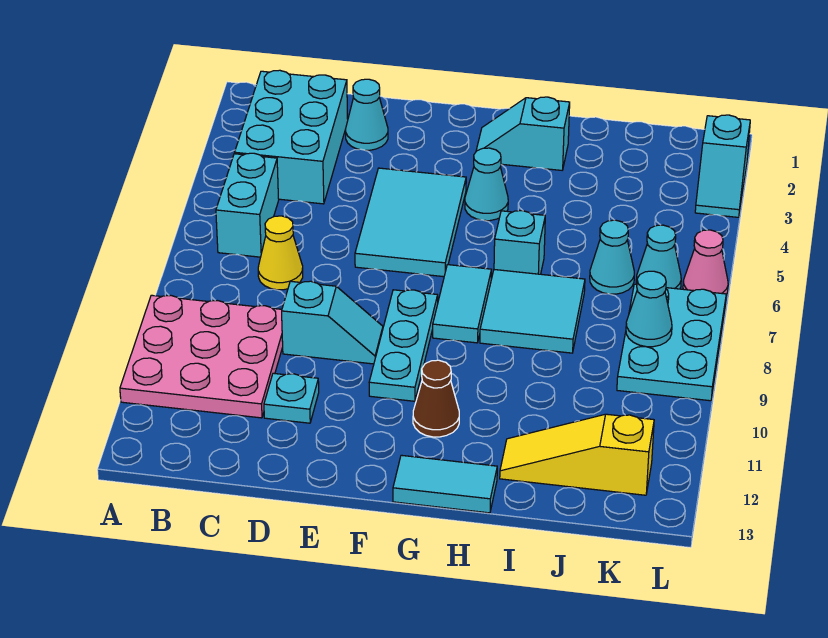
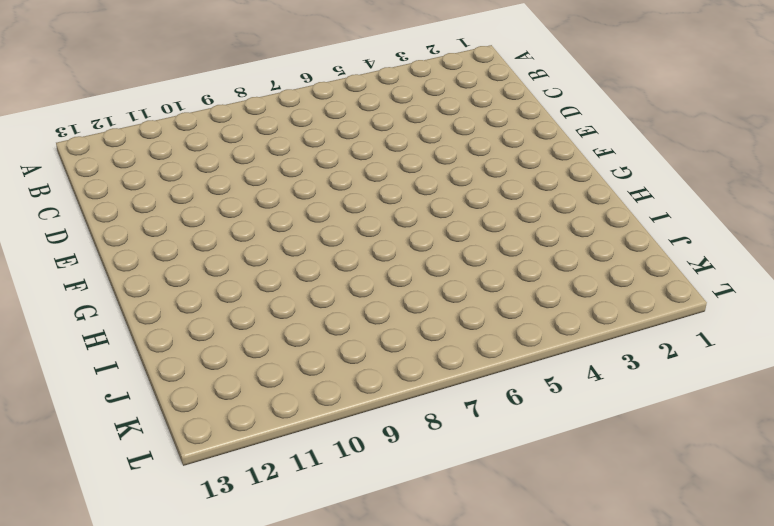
none -> pink plate A9:C11 level 1
none -> cyan brick B2:C4 level 1
none -> cyan brick B5:B6 level 1

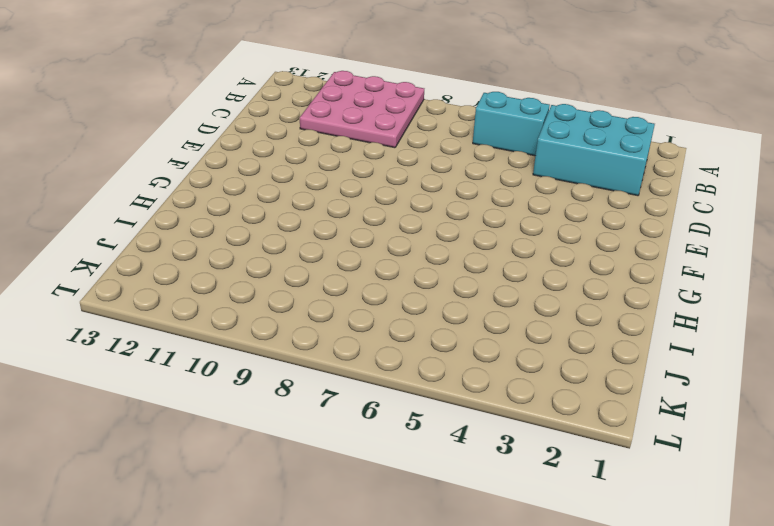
none -> yellow cone C7 level 1
none -> cyan cone D2 level 1
none -> cyan slope D9:E9 level 1 top D

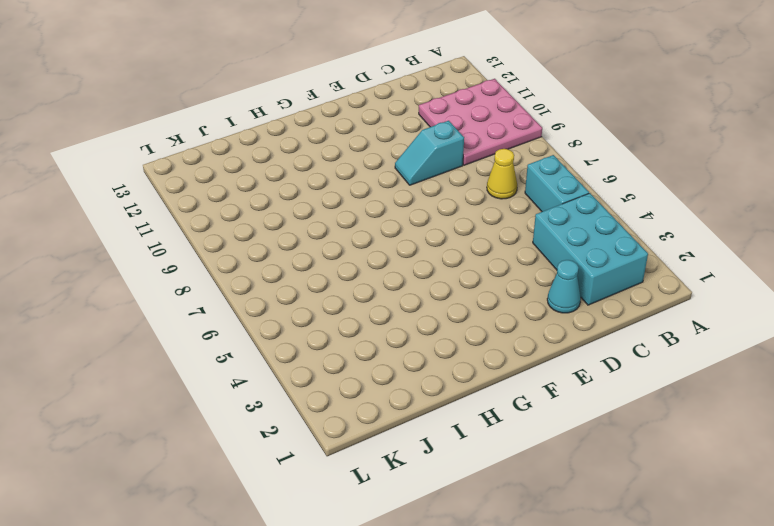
none -> cyan plate D11 level 1
none -> cyan tile E4:F6 level 1
none -> cyan plate F8:F10 level 1

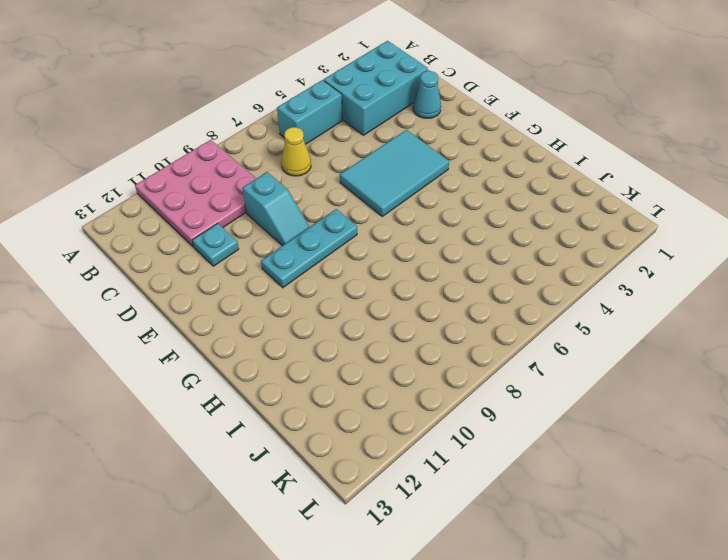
none -> cyan slope G2:H2 level 1 top H
none -> cyan cone G4 level 1
none -> cyan tile G7:G8 level 1

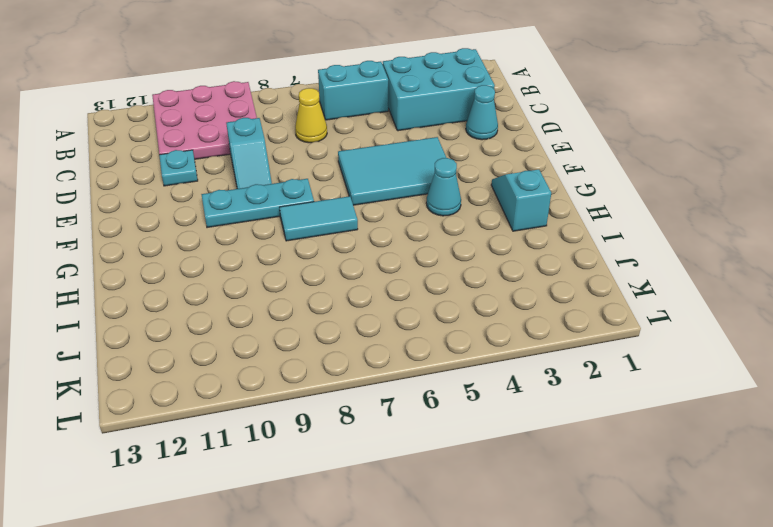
none -> brown cone G11 level 1
none -> cyan tile G13:H13 level 1
none -> cyan brick H6 level 1

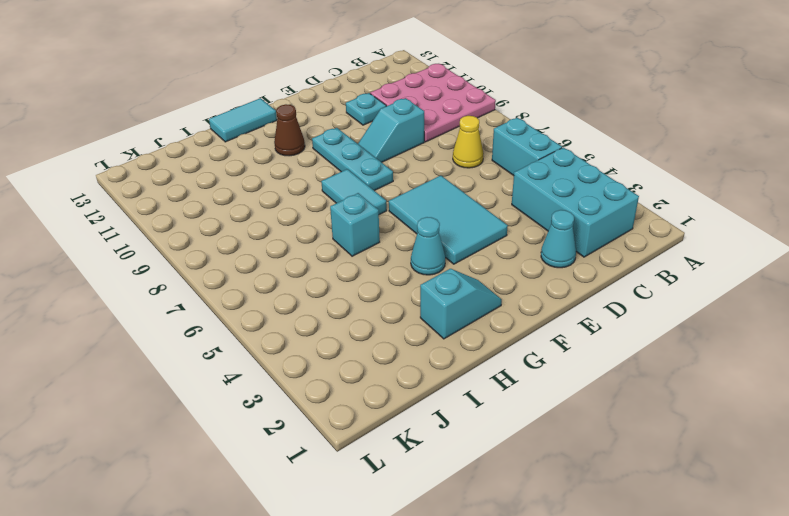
none -> cyan tile H7:I8 level 1
none -> yellow slope I12:K12 level 1 top K
none -> cyan cone J6 level 1

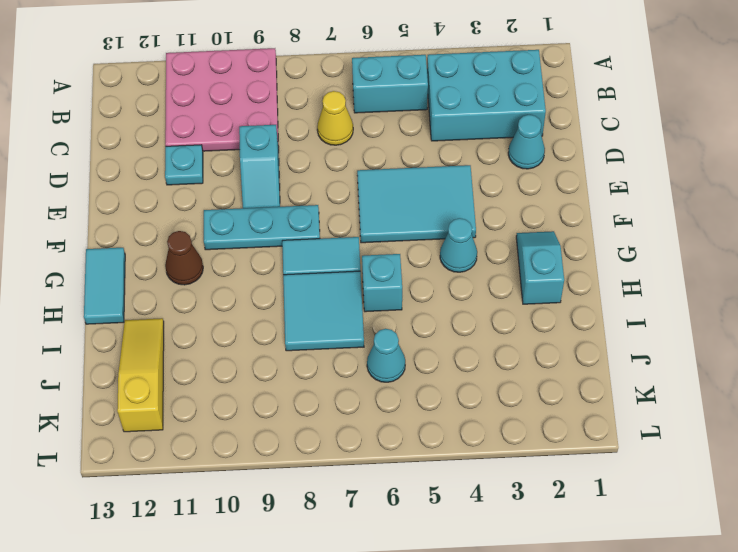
none -> cyan cone K6 level 1
none -> cyan plate K7:L9 level 1
none -> cyan slope L2:L3 level 1 top 2

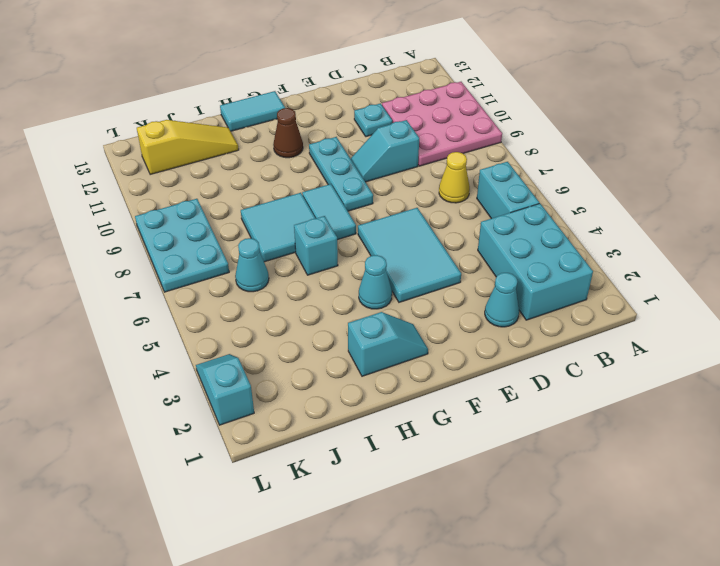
none -> cyan cone K6 level 1
none -> pink cone L6 level 1
none -> cyan cone K8 level 2

